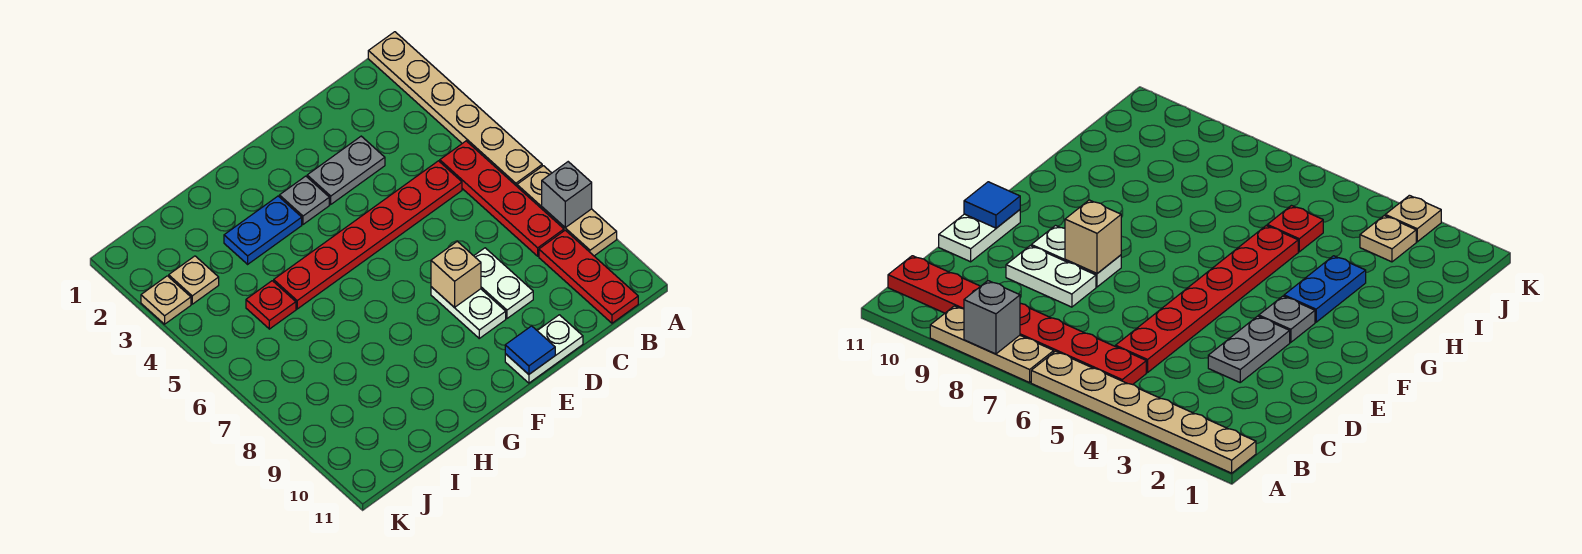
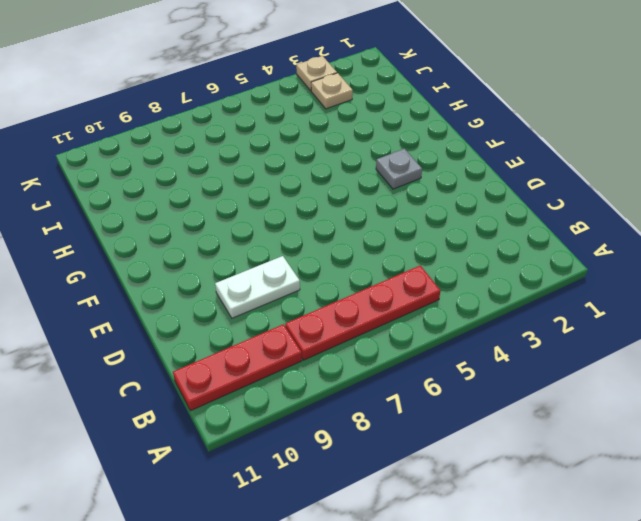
none -> tan plate A1:A6 level 1
none -> tan plate A7:A9 level 1
none -> red plate C5:H5 level 1

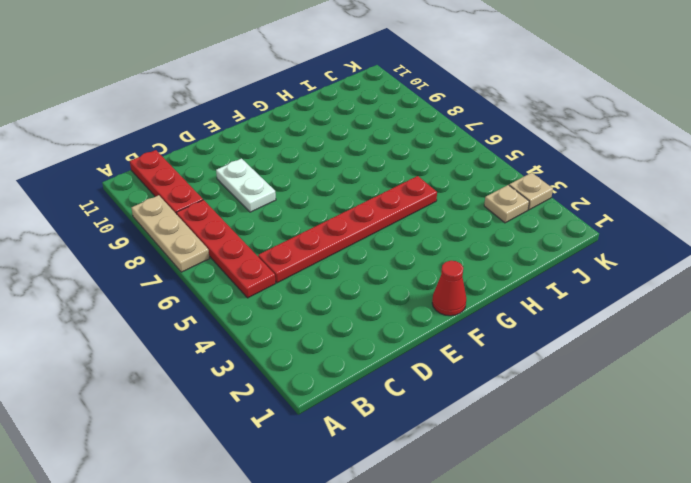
red cone F1 level 1 -> none
none -> tan plate A1:A6 level 1
none -> grey plate D3:E3 level 1
none -> white plate D11:E11 level 1

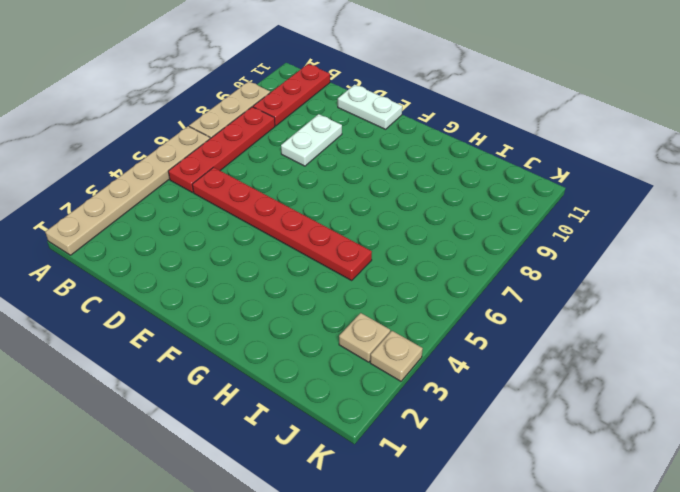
none -> grey plate D3:E3 level 1
none -> white plate E8:E9 level 1
none -> grey plate F3 level 1

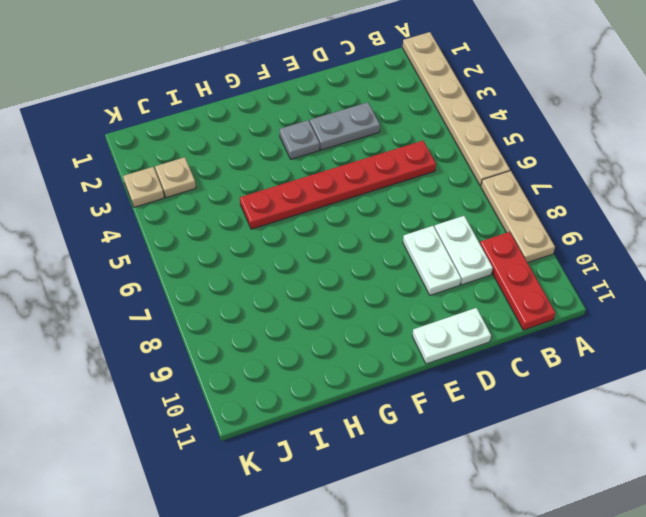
white plate C8:C9 level 1 -> white plate E8:E9 level 1
none -> red plate B5:B8 level 1
none -> blue plate G3:H3 level 1
none -> red plate I5 level 1

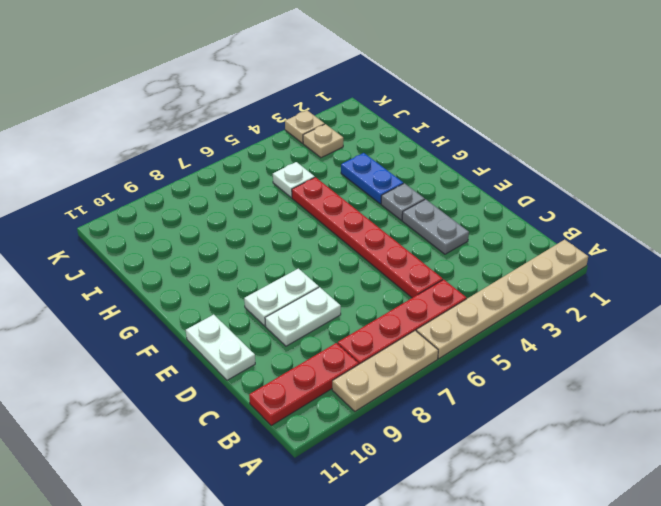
white plate I5 level 1 -> red plate I5 level 1
none -> grey brick A8 level 2
none -> tan brick E8 level 2
none -> blue tile E11 level 2

